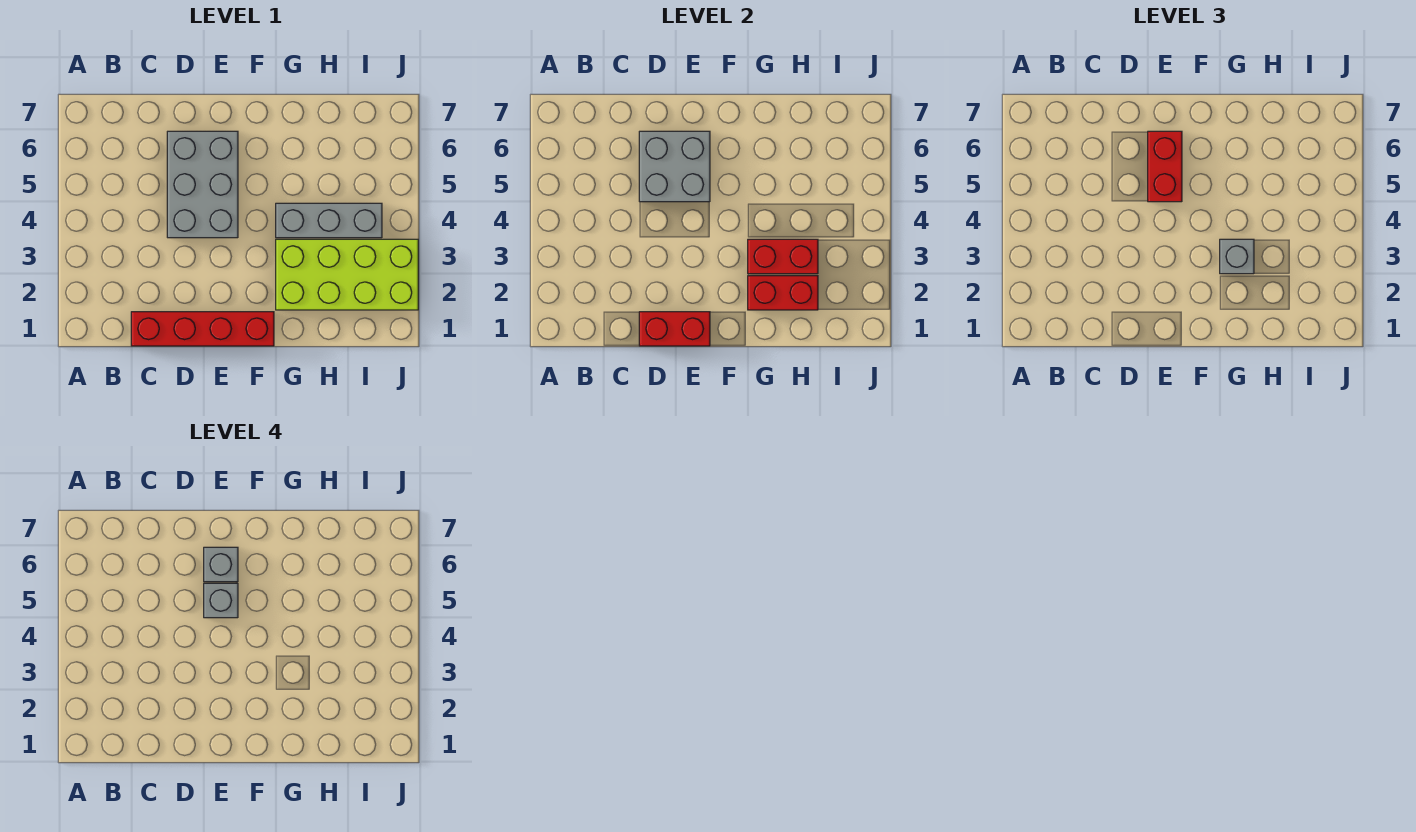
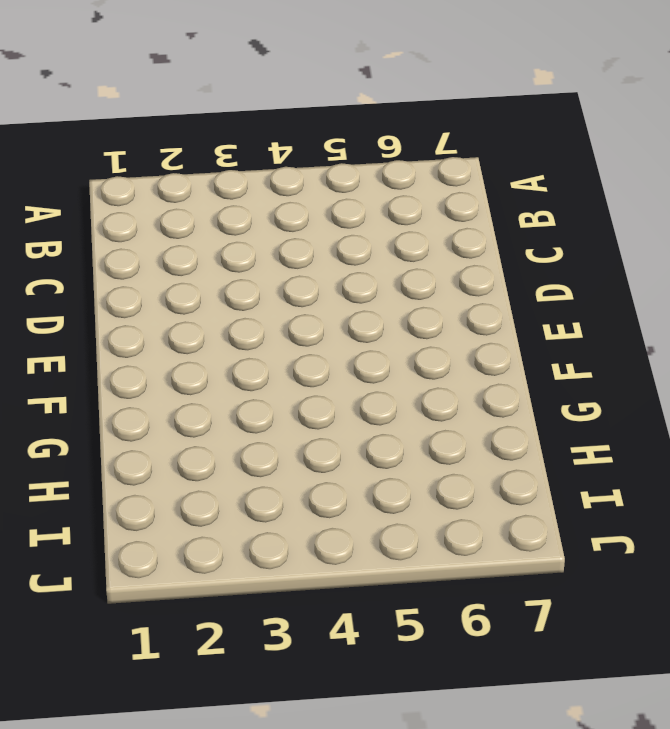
none -> red brick C1:F1 level 1
none -> grey brick D4:E6 level 1
none -> lime brick G2:J3 level 1

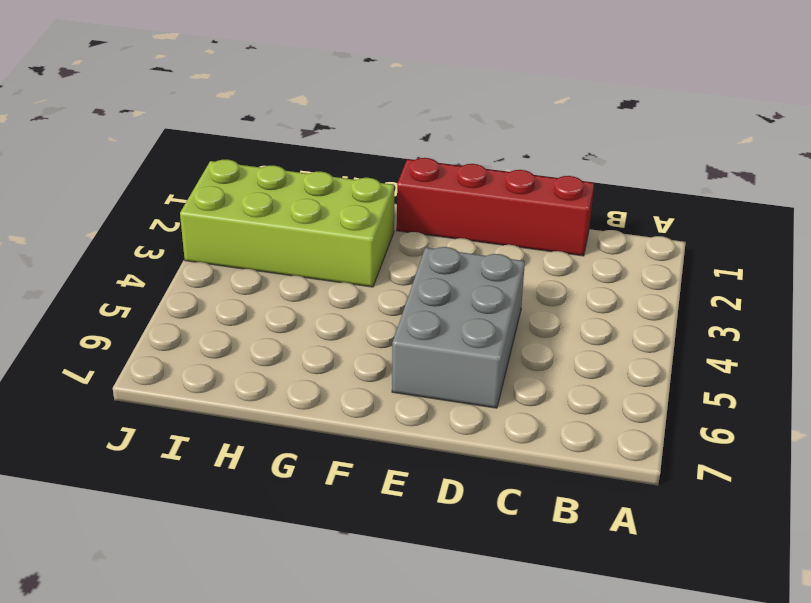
none -> grey brick G4:I4 level 1
none -> red brick D1:E1 level 2
none -> grey brick D5:E6 level 2

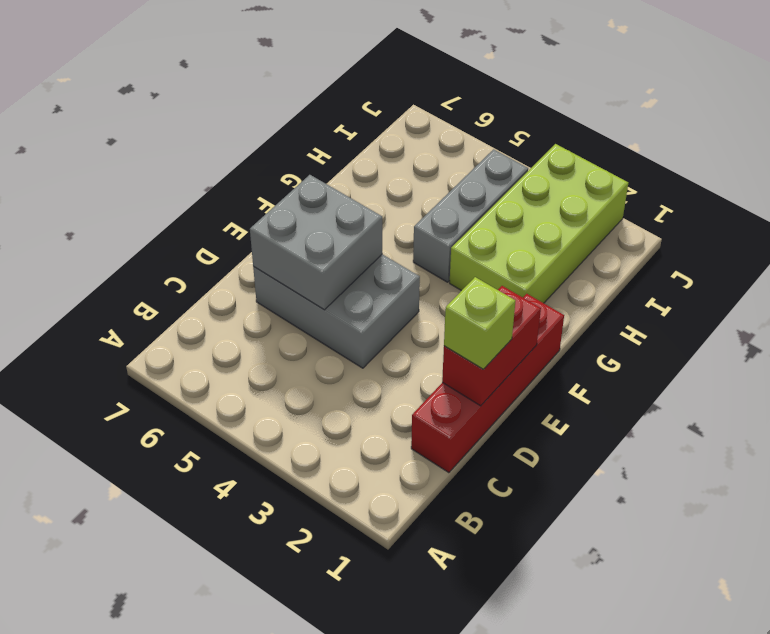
lime brick D1 level 3 -> none
none -> red brick G2:H2 level 2
none -> red brick G3:H3 level 2
none -> red brick E5:E6 level 3

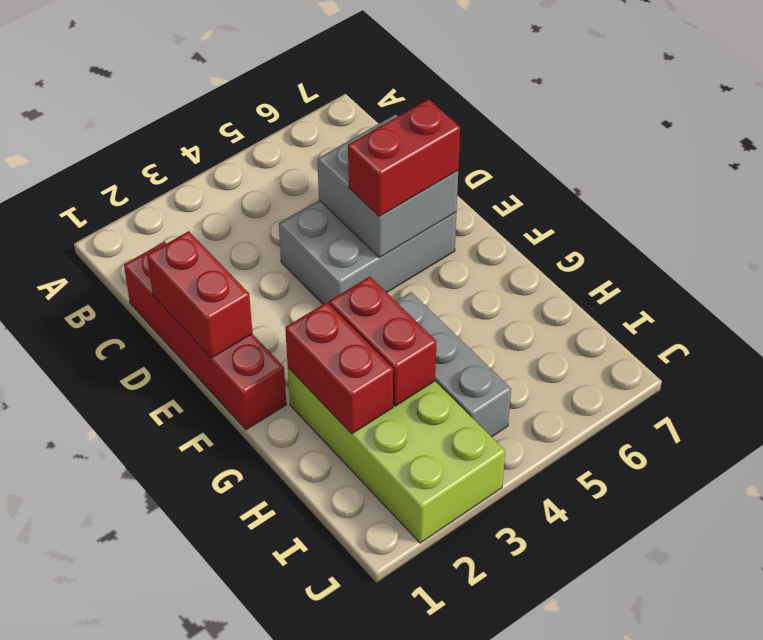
none -> grey brick G3 level 3
none -> grey brick E5 level 4
none -> grey brick E6 level 4

